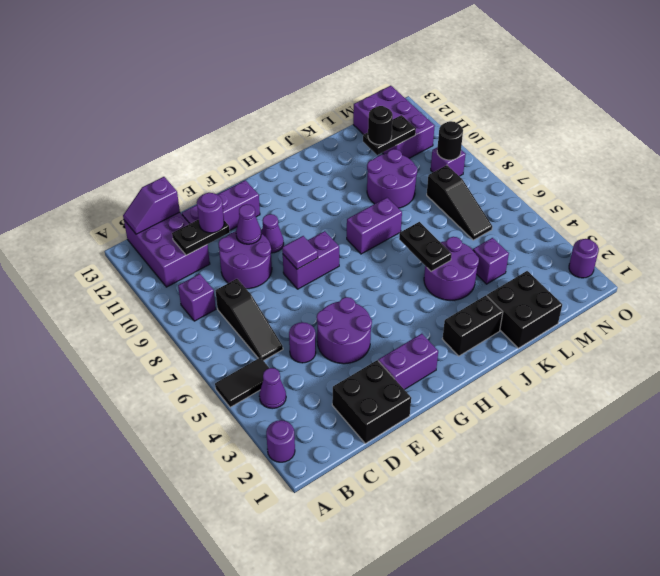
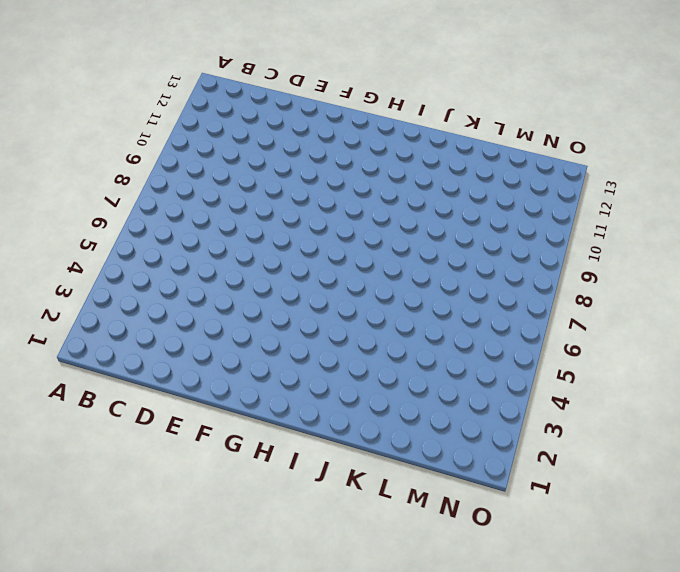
none -> purple round brick A2 level 1
none -> black tile A5:B5 level 1
none -> purple cone B4 level 1
none -> purple brick B9 level 1

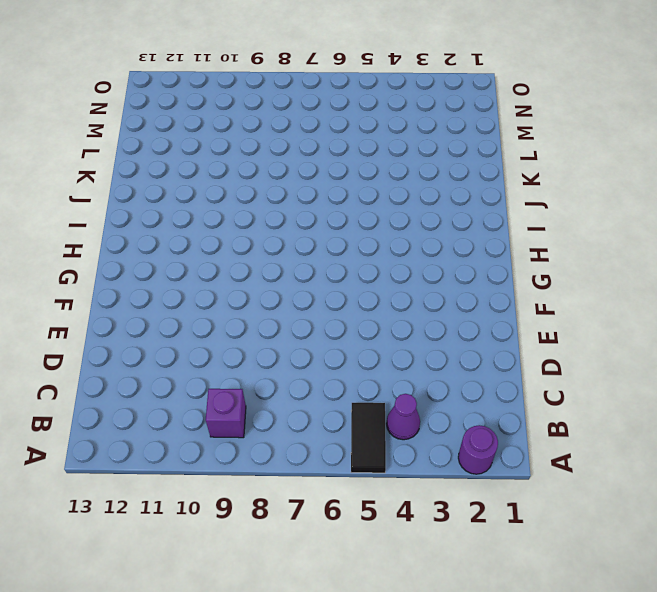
none -> purple brick B11:C13 level 1
none -> black slope C6:C8 level 1 top 8
none -> black brick D1:E2 level 1
none -> purple round brick D5 level 1

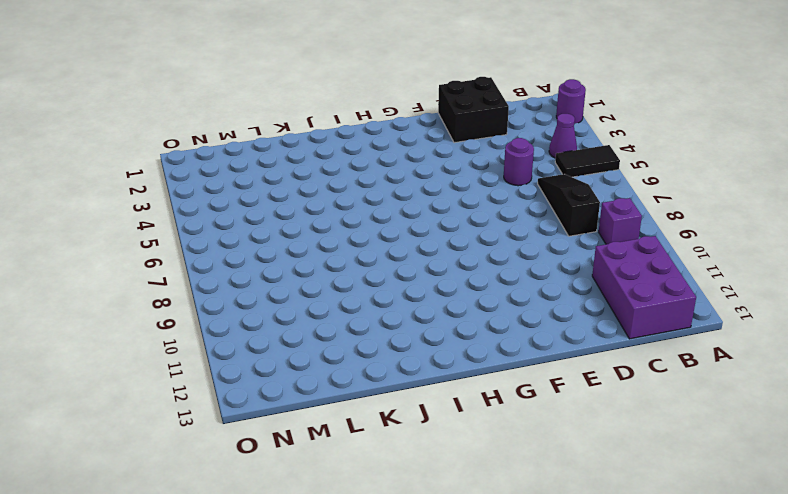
none -> purple round brick D9:E10 level 1
none -> purple brick D12:F12 level 1
none -> purple round brick E4:F5 level 1
none -> purple brick F2:G2 level 1

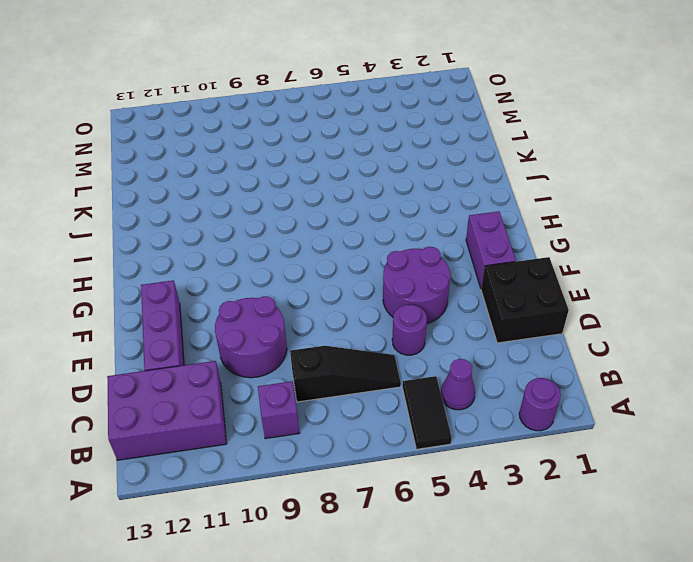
none -> purple brick F8:G8 level 1
none -> purple cone F10 level 1
none -> black brick I2:J2 level 1
none -> purple brick I8:J8 level 1

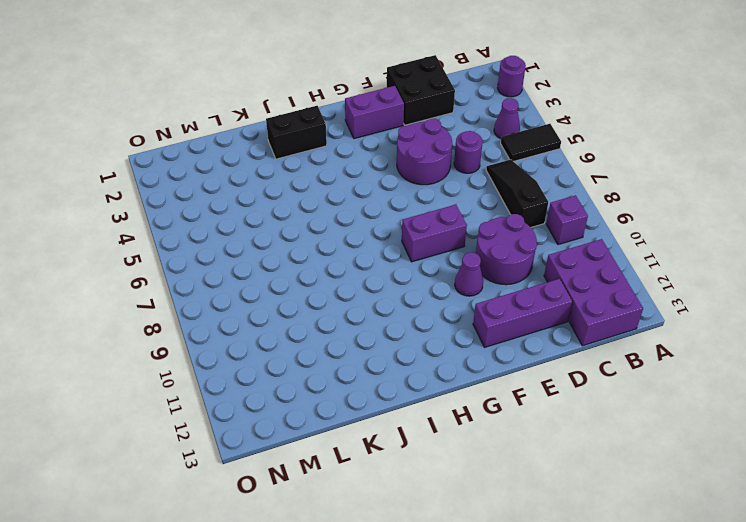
none -> purple brick I8:J8 level 1
none -> purple round brick J4:K5 level 1
none -> black brick K1:L2 level 1
none -> purple round brick K9:L10 level 1

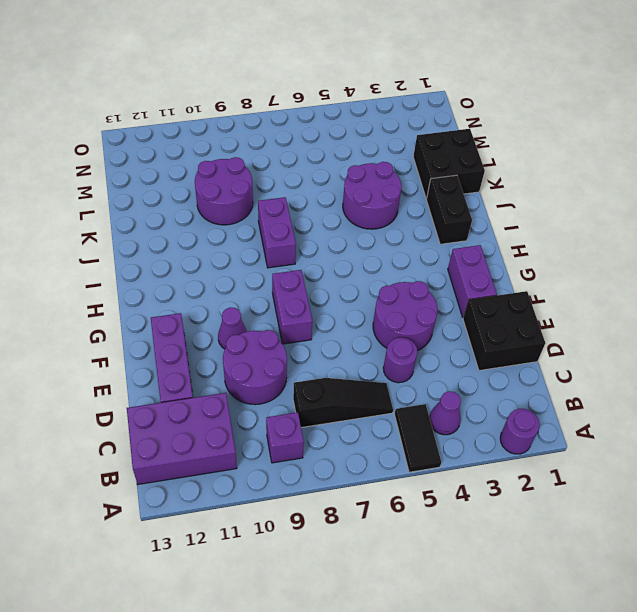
none -> purple brick L4 level 1
none -> black slope M6:M8 level 1 top 8
none -> purple brick M11:N13 level 1
none -> purple brick N9 level 1

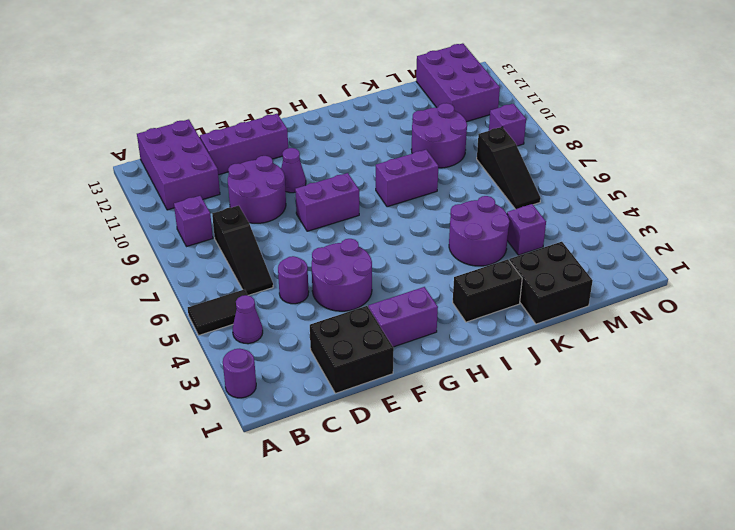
none -> purple round brick O2 level 1
none -> purple slope B13:C13 level 2 top C
none -> black plate C11:D11 level 2
none -> purple cone E10 level 2

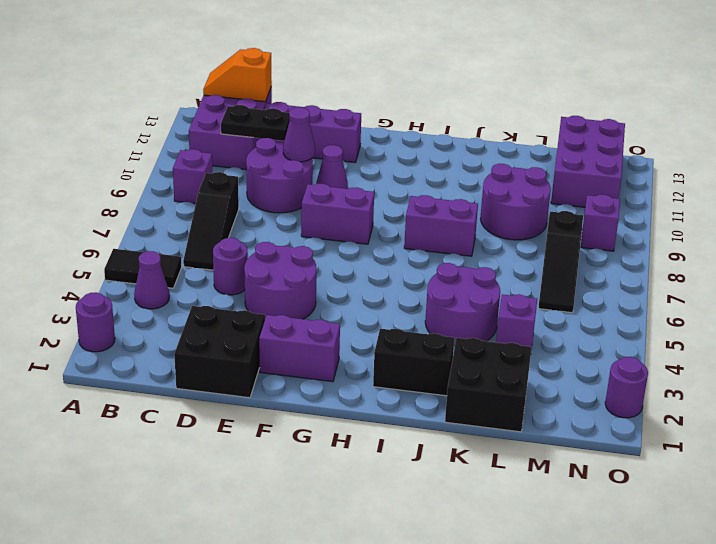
orange slope B13:C13 level 2 top C -> purple slope B13:C13 level 2 top C
none -> purple tile F8 level 2
none -> black plate J5:J6 level 2
none -> black plate L11:M11 level 2
none -> black round brick N9 level 2

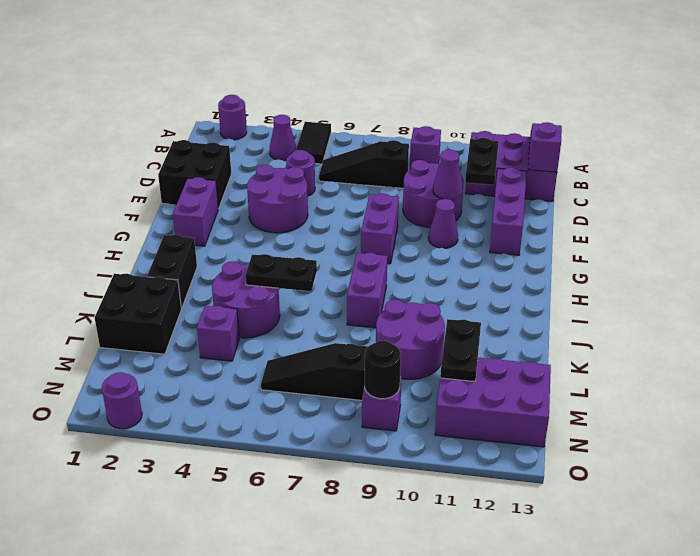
none -> purple tile F8 level 2
none -> purple round brick D11 level 3
none -> black round brick L11 level 3

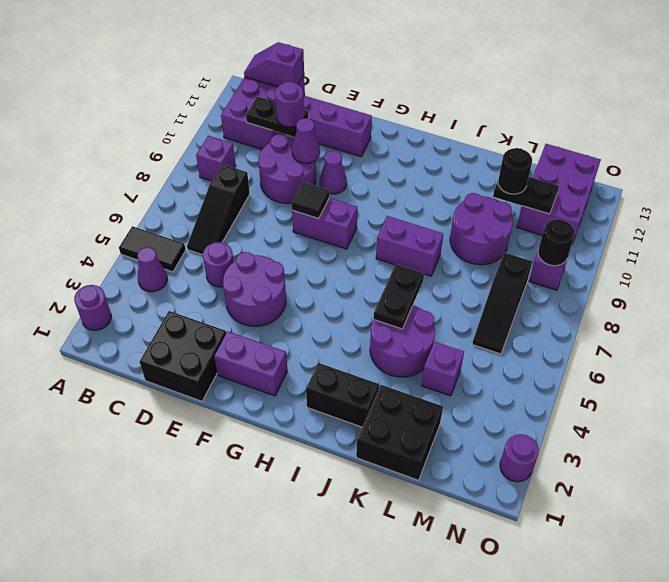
black tile F8 level 2 -> purple tile F8 level 2

